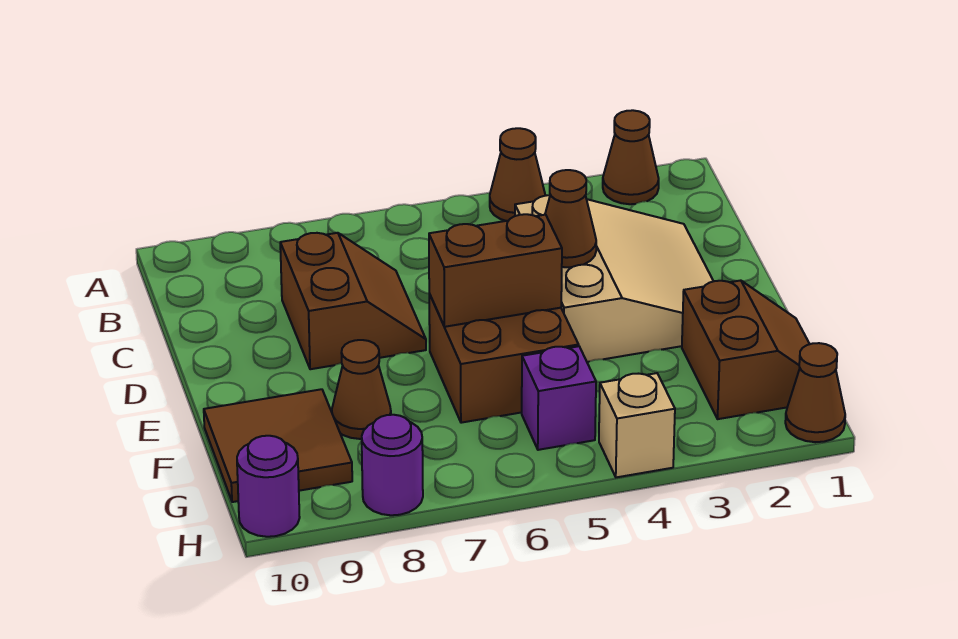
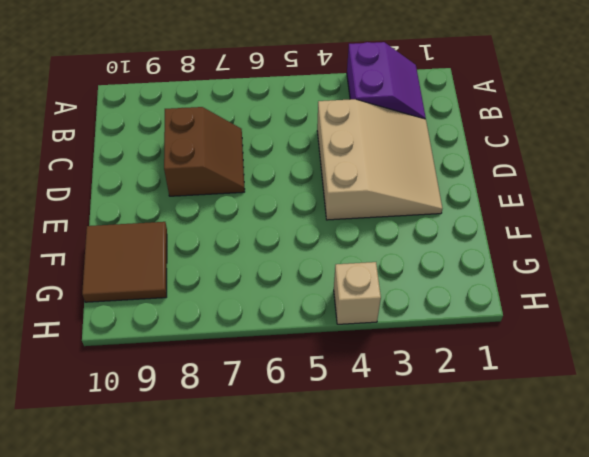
purple slope A2:B3 level 1 top 3 -> brown cone A2 level 1
none -> brown cone A4 level 1
none -> brown brick E5:F6 level 1
none -> brown slope F1:G2 level 1 top 2

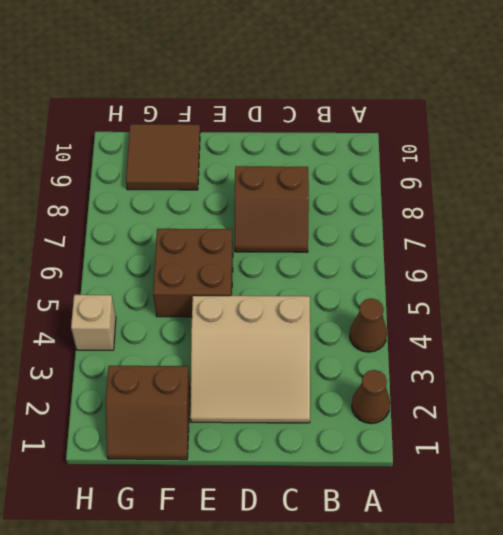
none -> brown cone F8 level 1
none -> purple brick G5 level 1
none -> brown cone H1 level 1

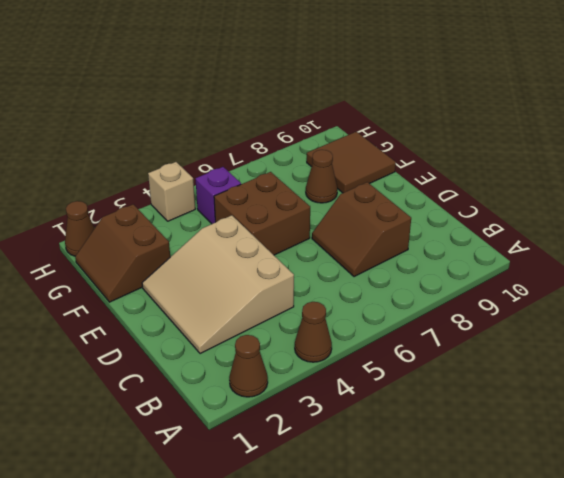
none -> purple round brick H8 level 1
none -> purple round brick H10 level 1
none -> brown cone D4 level 2

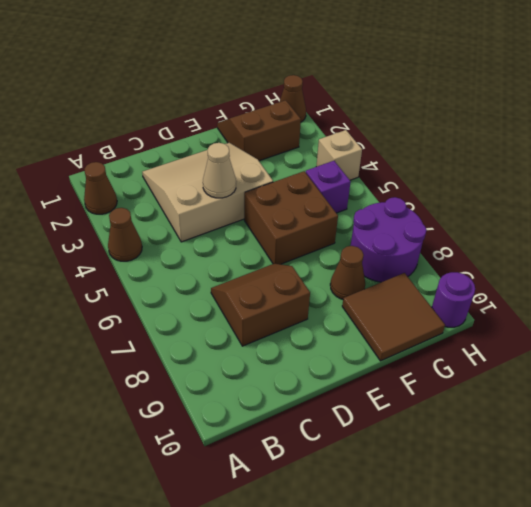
tan cone D4 level 2 -> brown cone D4 level 2
purple round brick G7:H8 level 1 -> purple round brick H8 level 1
none -> brown brick E5:E6 level 2

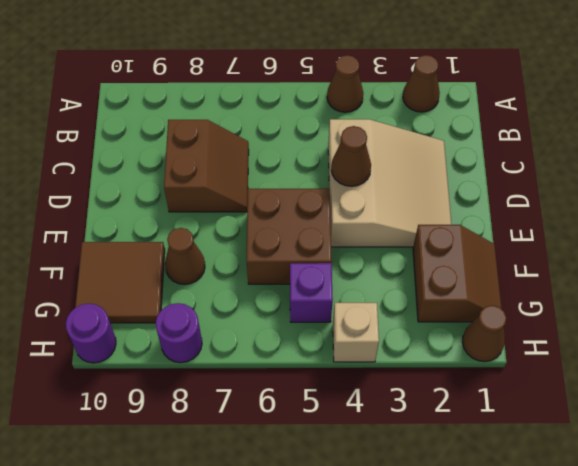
none -> brown brick E5:E6 level 2

